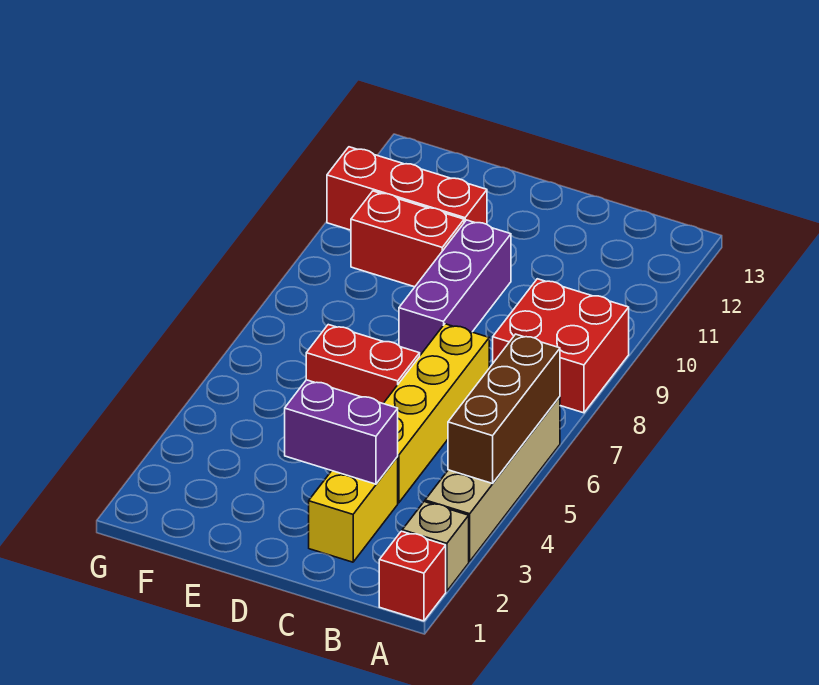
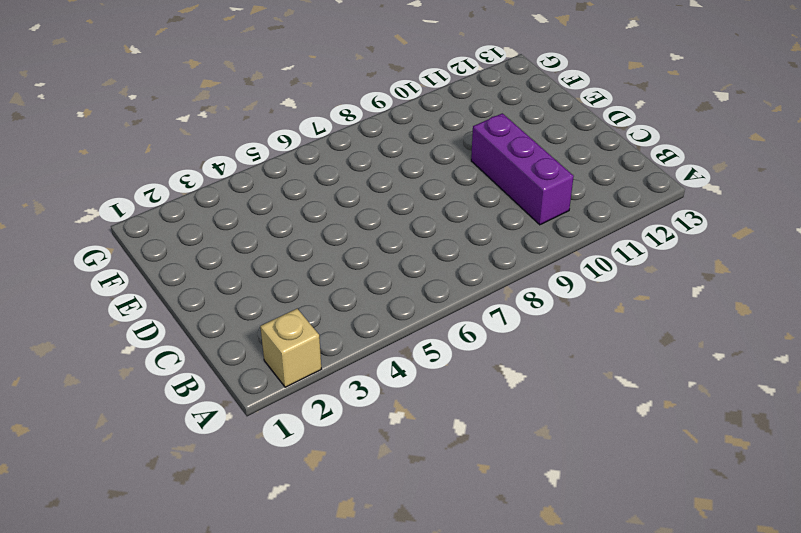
purple brick B10:D10 level 1 -> purple brick D8:D10 level 1
none -> red brick A1 level 1
none -> tan brick A3:A6 level 1
none -> red brick A8:B9 level 1

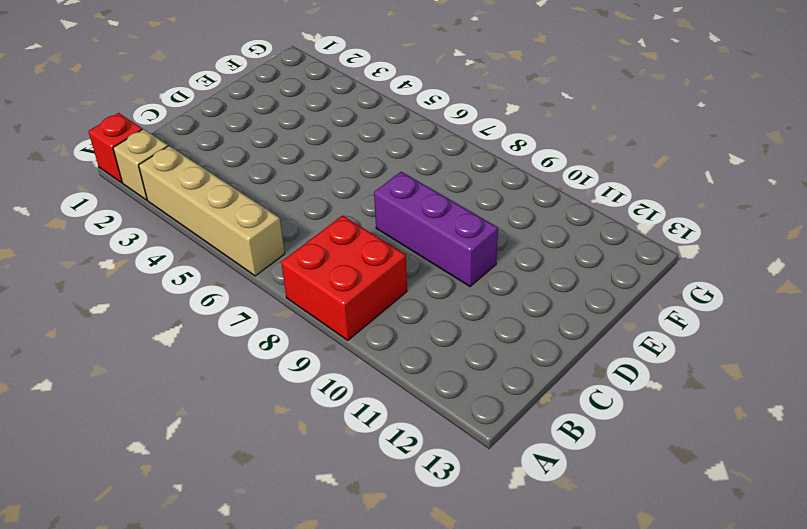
none -> yellow brick C2:C3 level 1
none -> yellow brick C4:C7 level 1
none -> red brick D6:E6 level 1

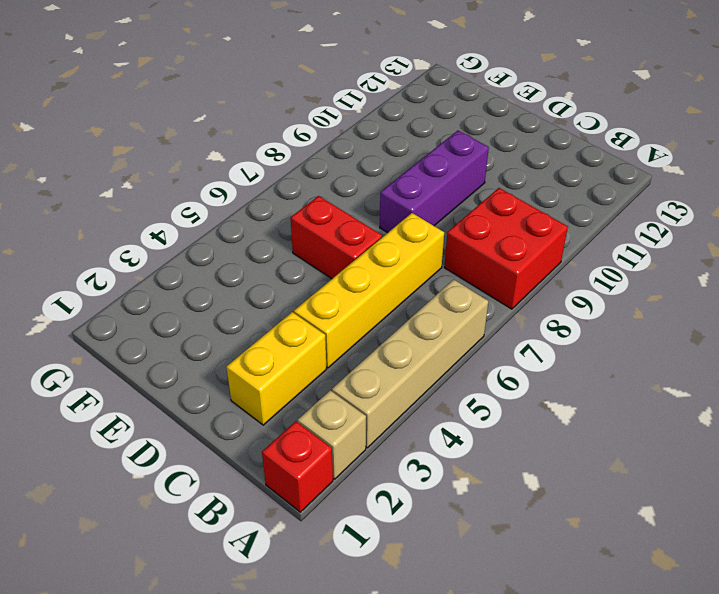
none -> red brick E10:F10 level 1
none -> red brick E11:G11 level 1
none -> brown brick A4:A6 level 2

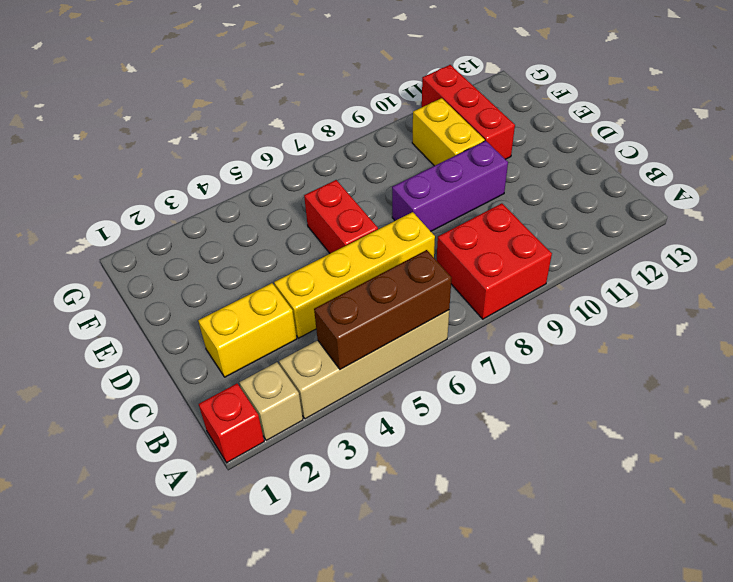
yellow brick E10:F10 level 1 -> red brick E10:F10 level 1
none -> purple brick C3:D3 level 2

